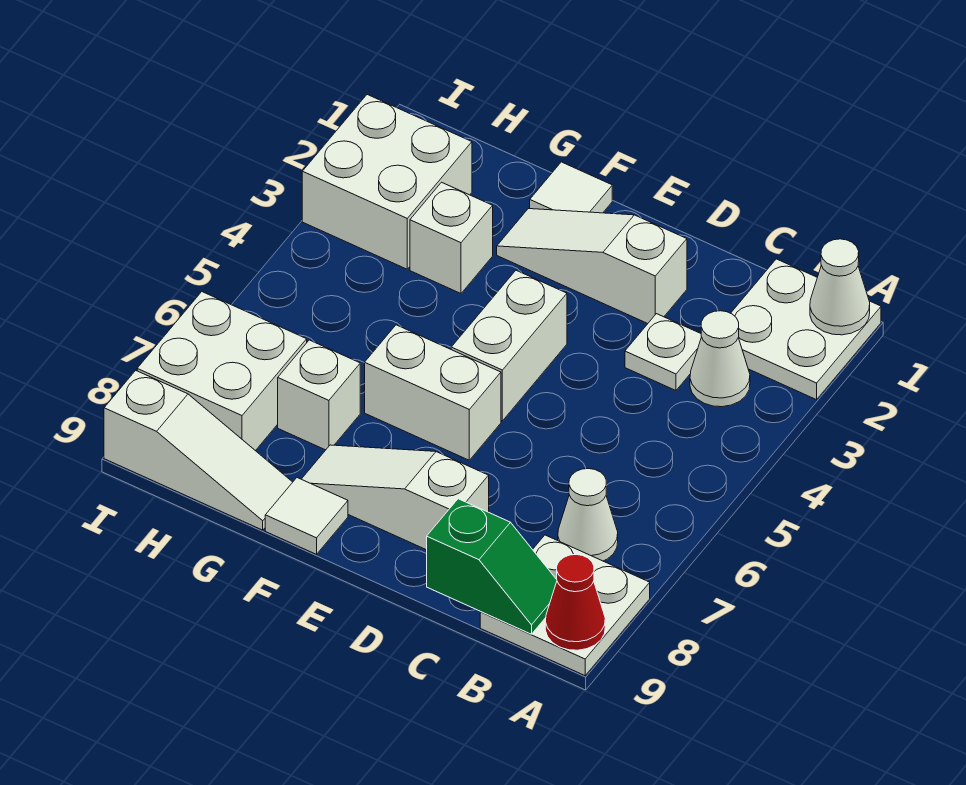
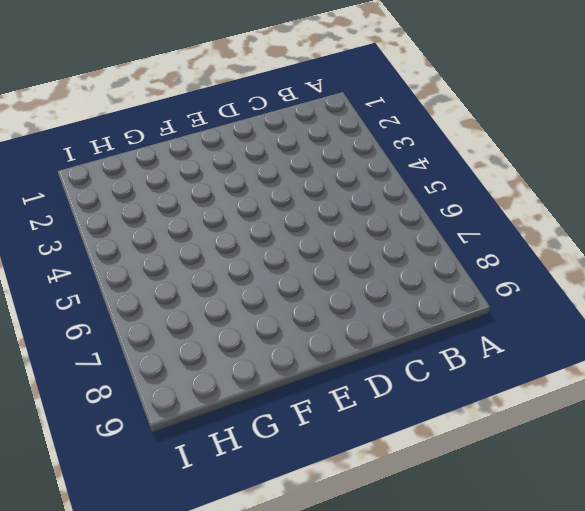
none -> white plate A1:B2 level 1
none -> white plate A8:B9 level 1
none -> white cone B3 level 1

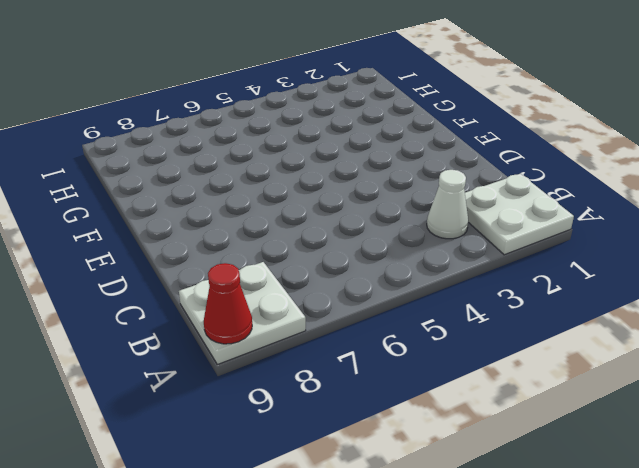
none -> white cone B7 level 1
none -> white plate C3 level 1
none -> white slope D2:F2 level 1 top D

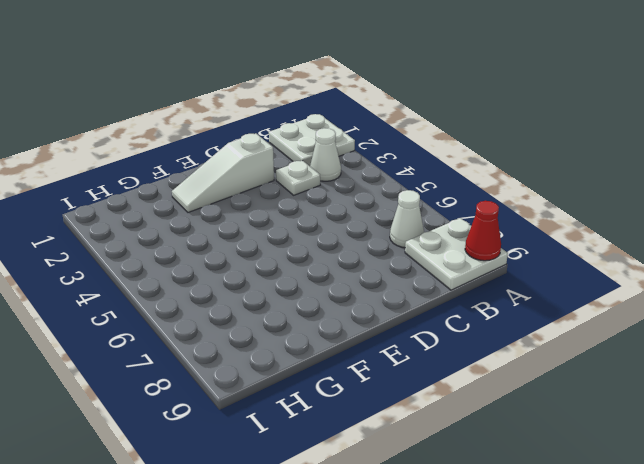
none -> white slope D8:F8 level 1 top D
none -> white brick E4:E5 level 1
none -> white brick E6:F6 level 1

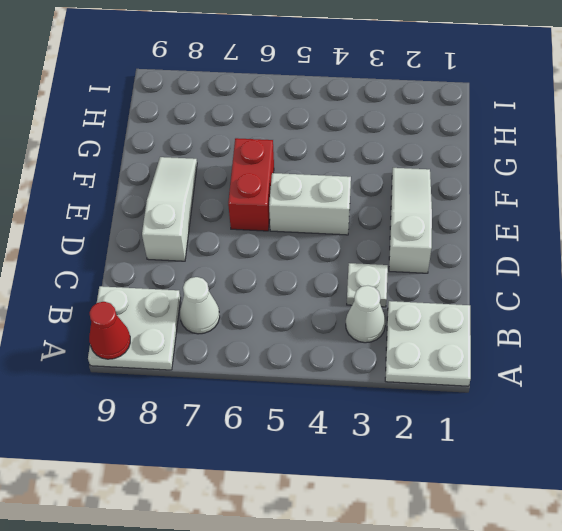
red brick E6:F6 level 1 -> white brick E6:F6 level 1
none -> white tile F1 level 1
none -> white tile F9 level 1
none -> white brick G3 level 1

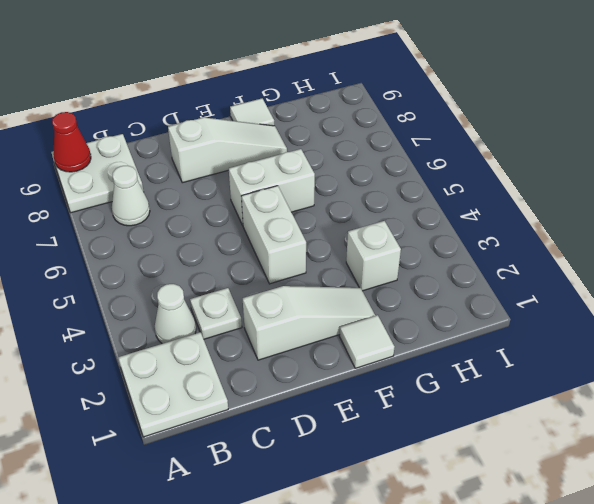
none -> white brick G7 level 1
none -> white slope G9:I9 level 1 top I
none -> white brick H2:I3 level 1

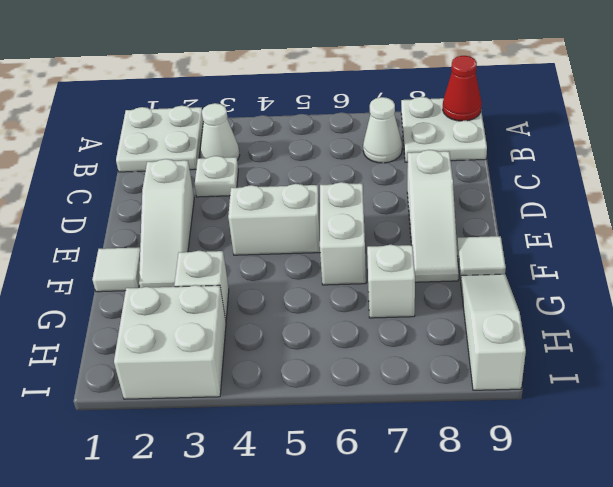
none -> white brick H7:I8 level 1
none -> white cone A1 level 2
none -> green slope B9:C9 level 2 top C

